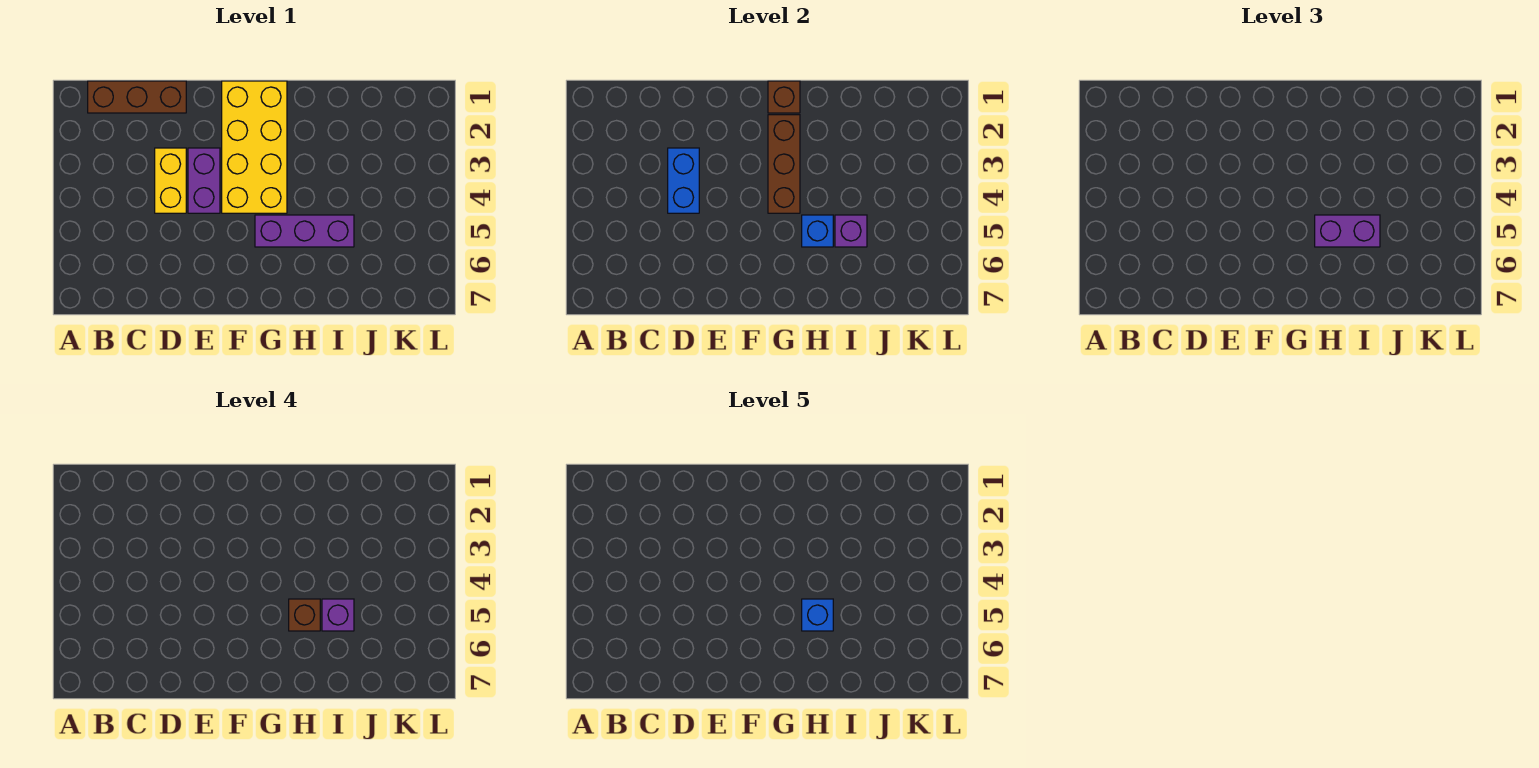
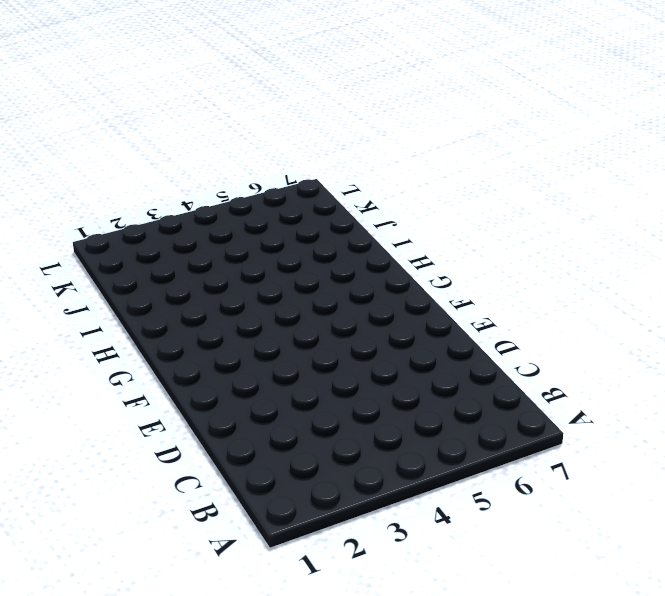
none -> brown brick B1:D1 level 1
none -> yellow brick D3:D4 level 1
none -> purple brick E3:E4 level 1

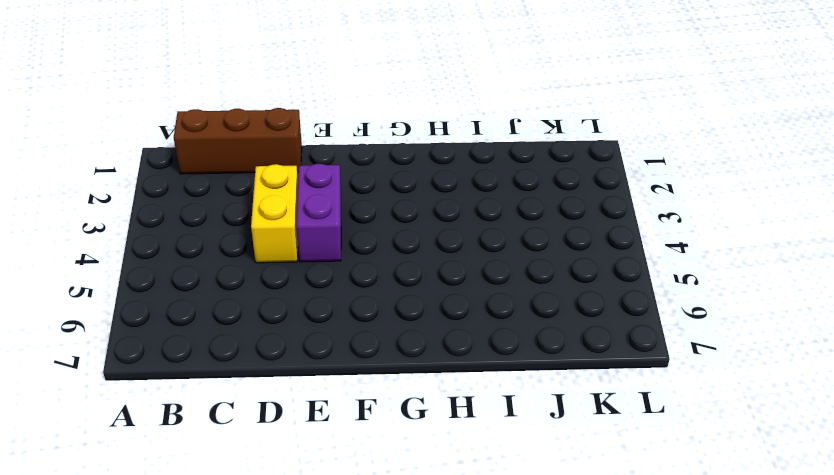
none -> yellow brick F1:G4 level 1
none -> purple brick G5:I5 level 1
none -> blue brick D3:D4 level 2

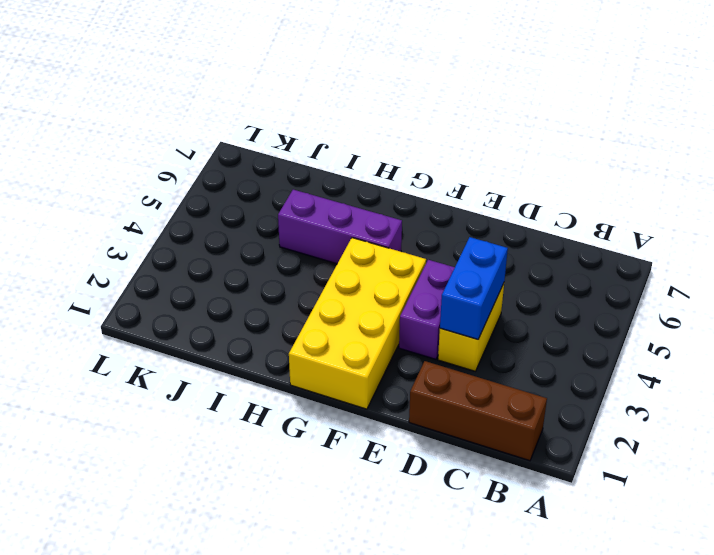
none -> brown brick G1 level 2
none -> brown brick G2:G4 level 2
none -> blue brick H5 level 2

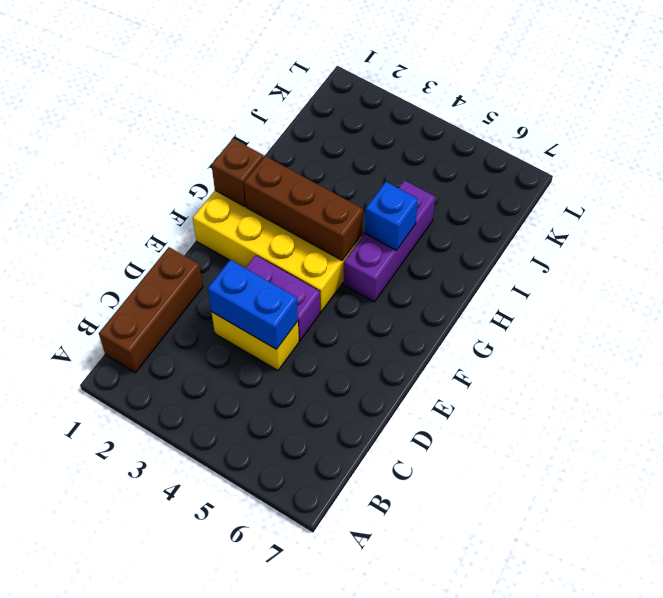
none -> purple brick I5 level 2
none -> purple brick H5:I5 level 3
none -> brown brick H5 level 4

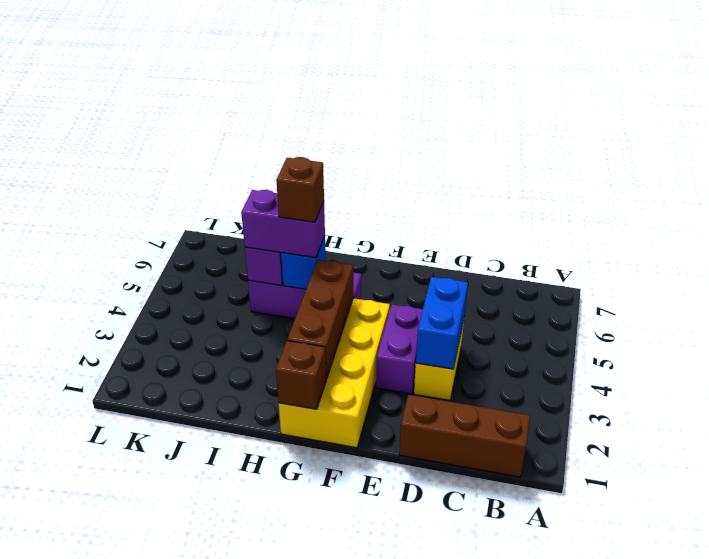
none -> purple brick I5 level 4
none -> blue brick H5 level 5

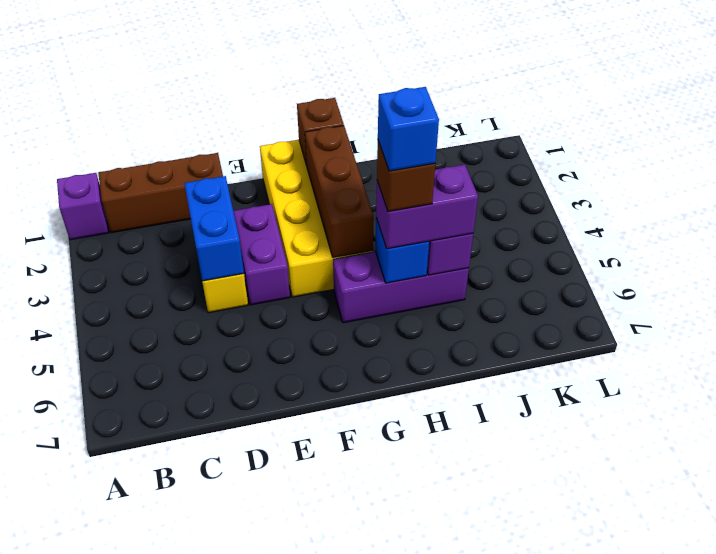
purple brick A1 level 1 -> purple brick I5 level 4

